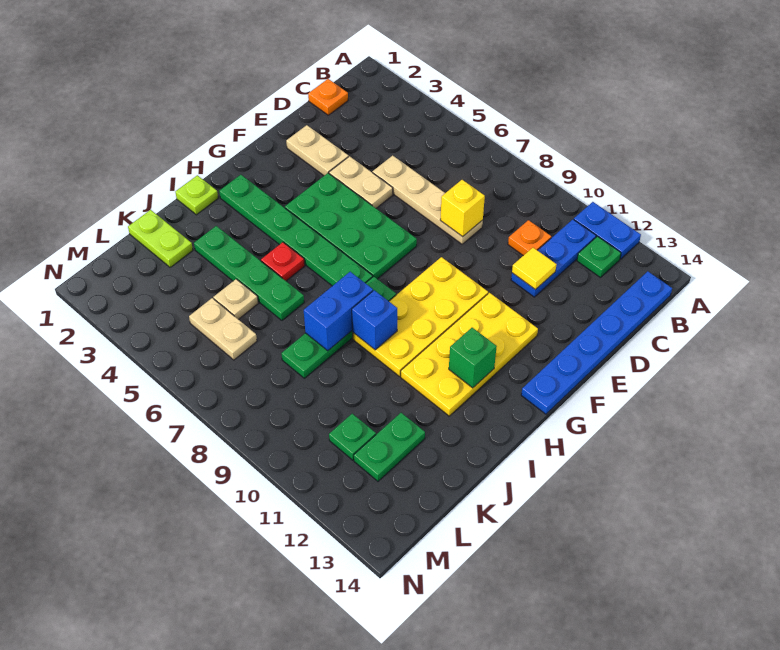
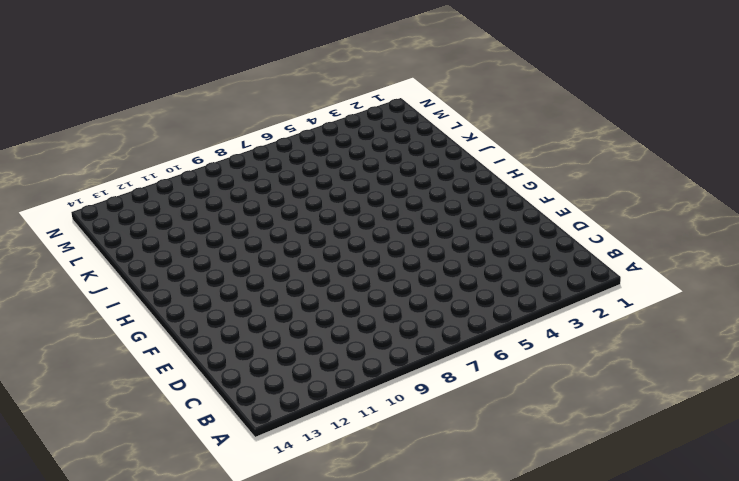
none -> blue plate A11:A12 level 1
none -> blue plate B11:D11 level 1
none -> green plate B12 level 1

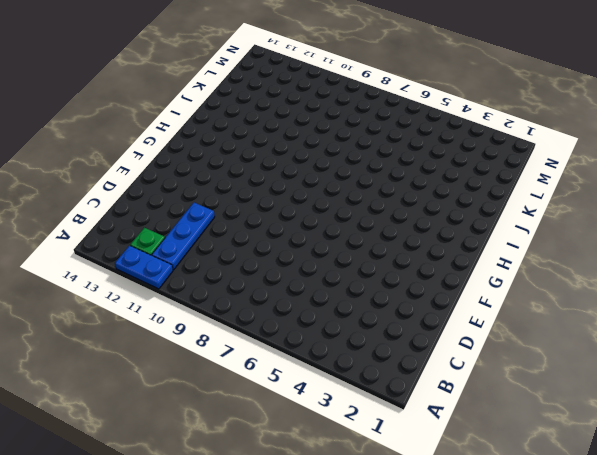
none -> blue plate B14:G14 level 1
none -> orange plate C1 level 1
none -> orange plate C10 level 1

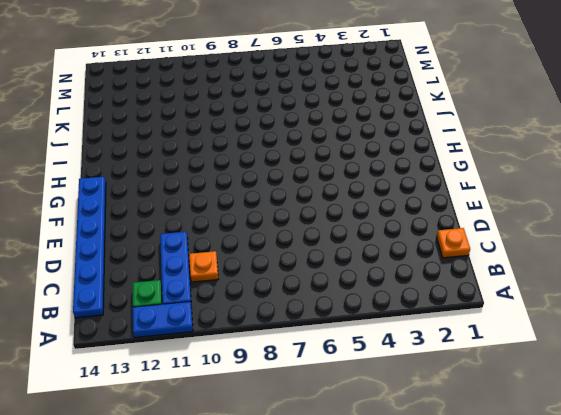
none -> tan plate D5:D8 level 1
none -> tan plate E2:E3 level 1
none -> tan plate E4:E5 level 1

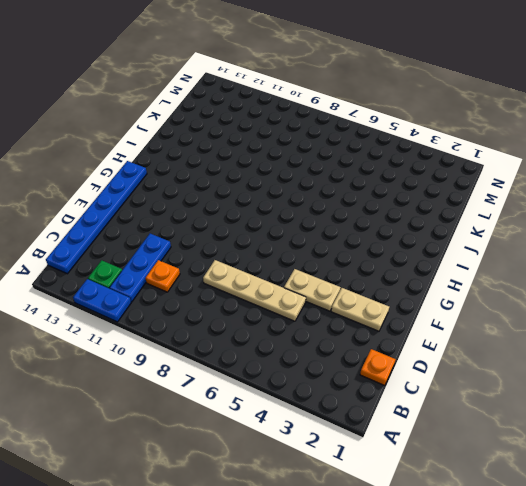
none -> green plate F4:G7 level 1
none -> yellow plate F9:I10 level 1
none -> yellow plate F11:I12 level 1

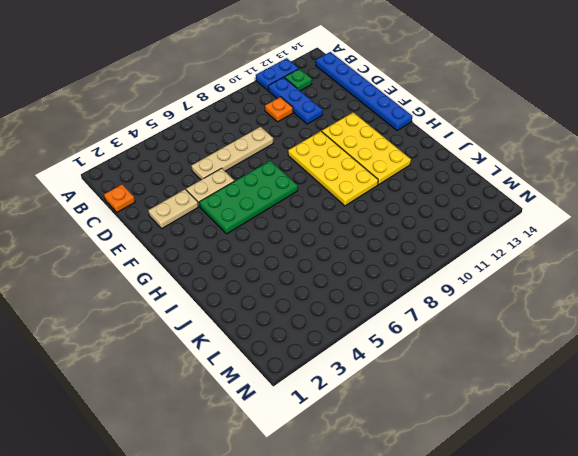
none -> green plate H2:H7 level 1
none -> green plate H8:K8 level 1
none -> lime plate I1 level 1

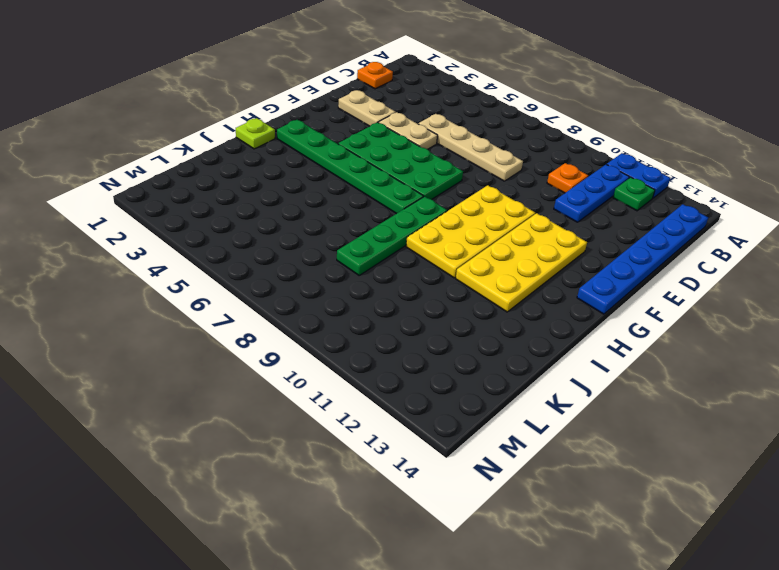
none -> red plate I5 level 1
none -> green plate J3:J6 level 1
none -> lime plate K1:K2 level 1

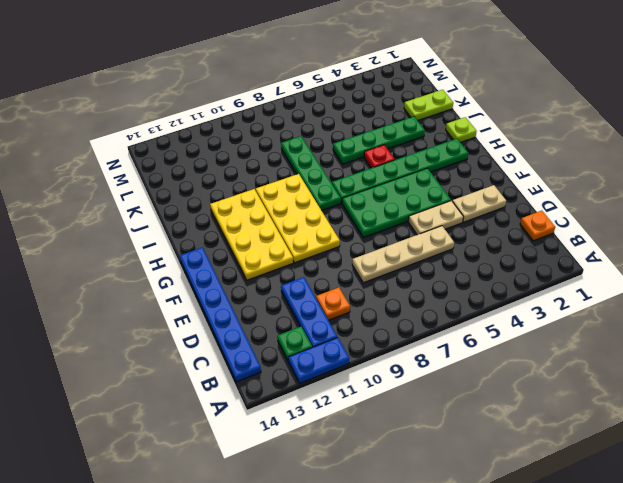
none -> tan plate K5 level 1
none -> green plate K12:L12 level 1
none -> tan plate L5:L6 level 1

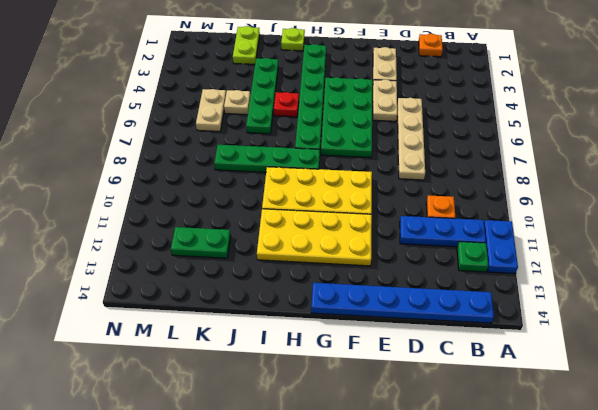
none -> green plate L11 level 1
none -> yellow brick D8 level 2
none -> yellow tile D11 level 2

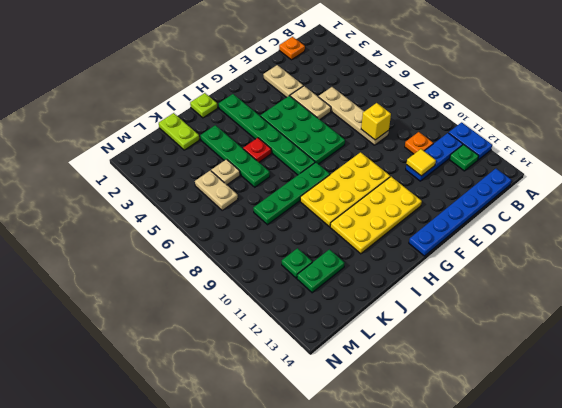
none -> green brick H12 level 2
none -> blue brick I8:J8 level 2
none -> blue brick I9 level 2

